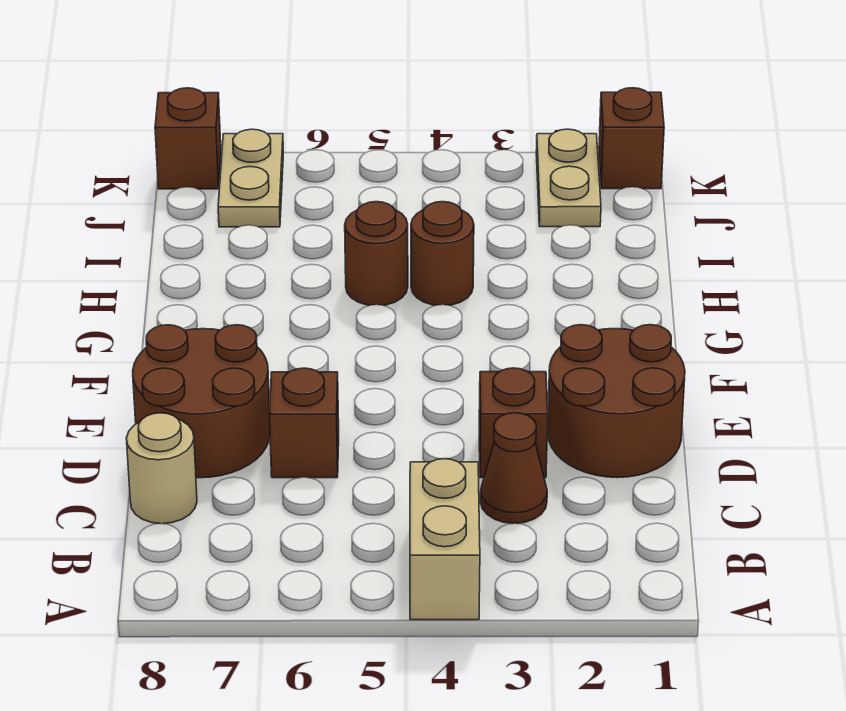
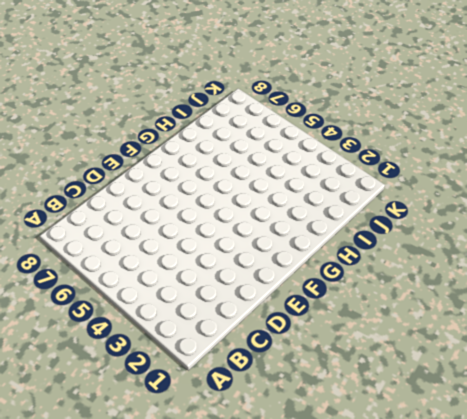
none -> tan brick A4:B4 level 1
none -> brown cone C3 level 1
none -> tan round brick C8 level 1

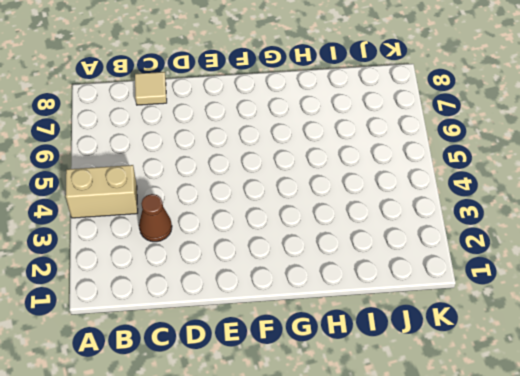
tan tile C8 level 1 -> tan round brick C8 level 1
none -> brown round brick D1:E2 level 1
none -> brown brick D3 level 1
none -> brown brick D6 level 1

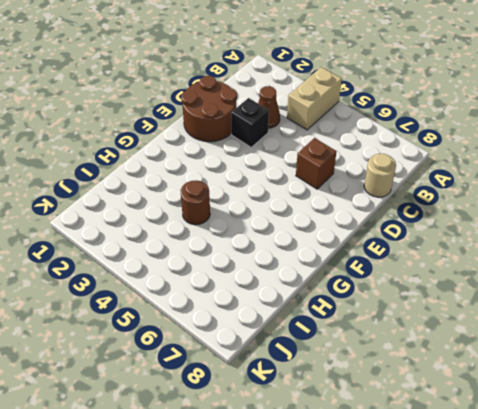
black brick D3 level 1 -> brown brick D3 level 1
none -> brown round brick D7:E8 level 1
none -> brown round brick H5 level 1
none -> tan plate J2:K2 level 1

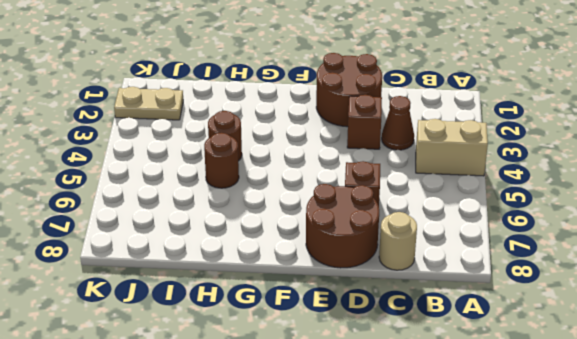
none -> tan plate J7:K7 level 1
none -> brown brick K1 level 1
none -> brown brick K8 level 1

